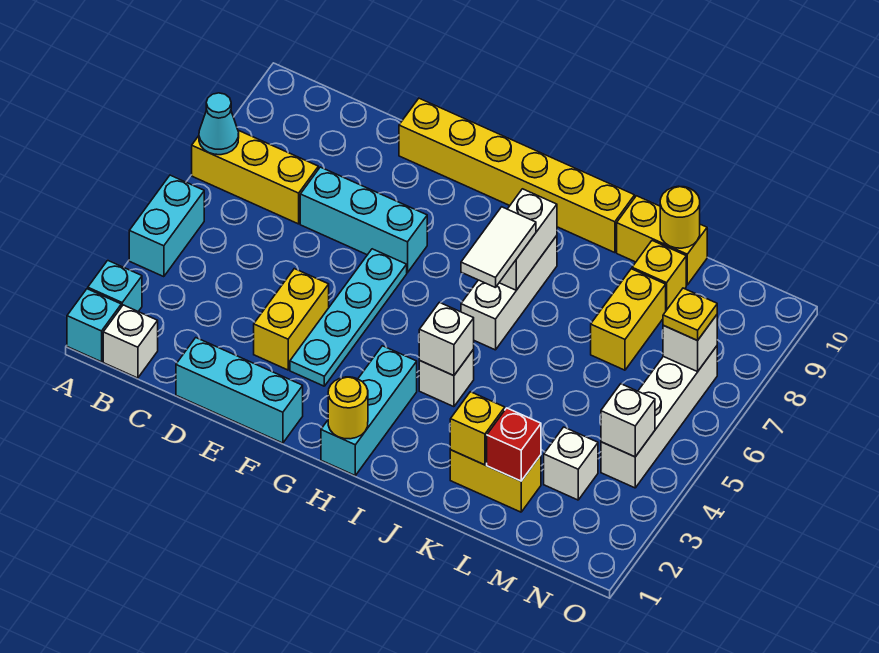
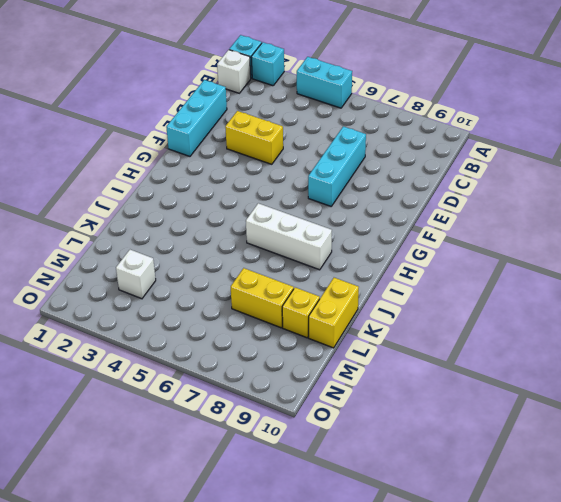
none -> yellow brick A7:C7 level 1
none -> yellow brick E10:J10 level 1
none -> cyan plate F3:F6 level 1
none -> cyan brick H1:H3 level 1

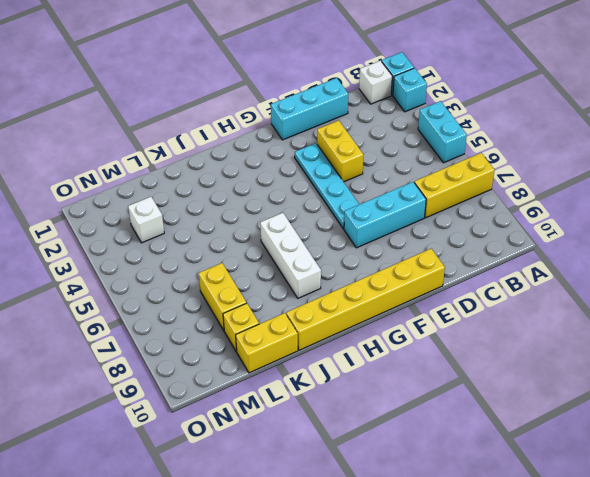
none -> cyan brick H1:H3 level 1
none -> white brick I4 level 1
none -> yellow brick K2:L2 level 1
none -> white brick N4:N7 level 1

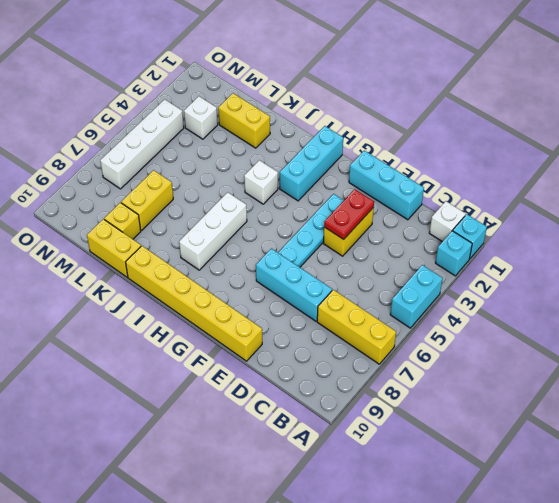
red plate E3:E4 level 2 -> none
none -> cyan cone A7 level 2
none -> yellow round brick H1 level 2
none -> white brick I4 level 2
none -> white brick I7:I8 level 2

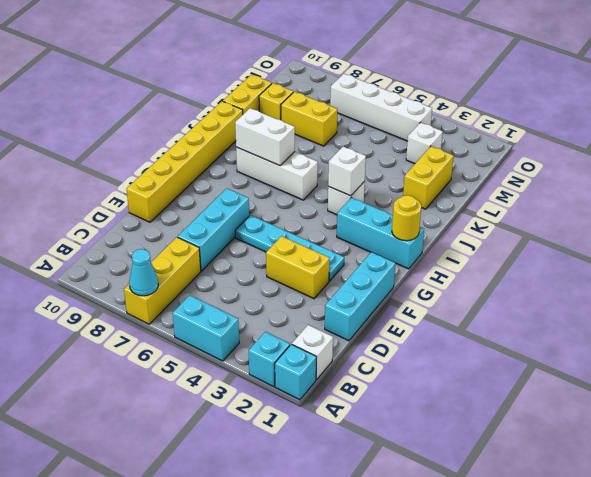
none -> yellow brick K2 level 2
none -> red brick L2 level 2
none -> yellow round brick L10 level 2
none -> white brick N4 level 2

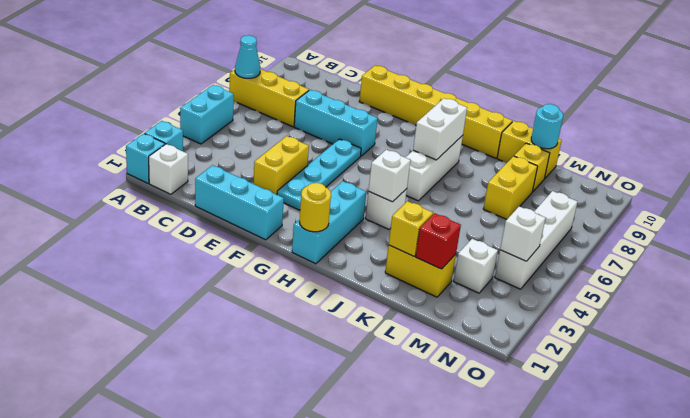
cyan round brick L10 level 2 -> yellow round brick L10 level 2
none -> white brick N7 level 2
none -> white tile I6:I7 level 3
none -> yellow plate N7 level 3

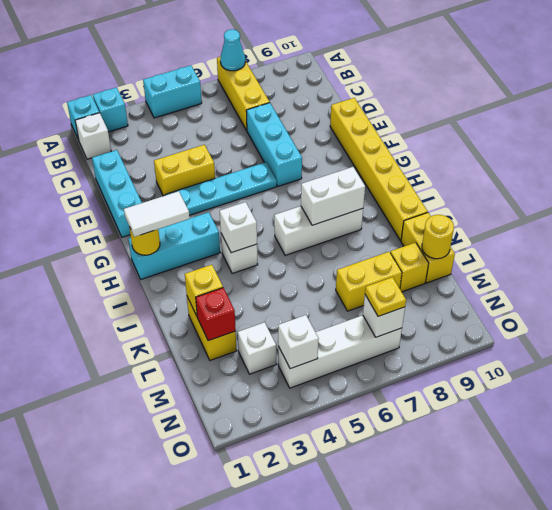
white tile H1:H2 level 3 -> white tile I6:I7 level 3

